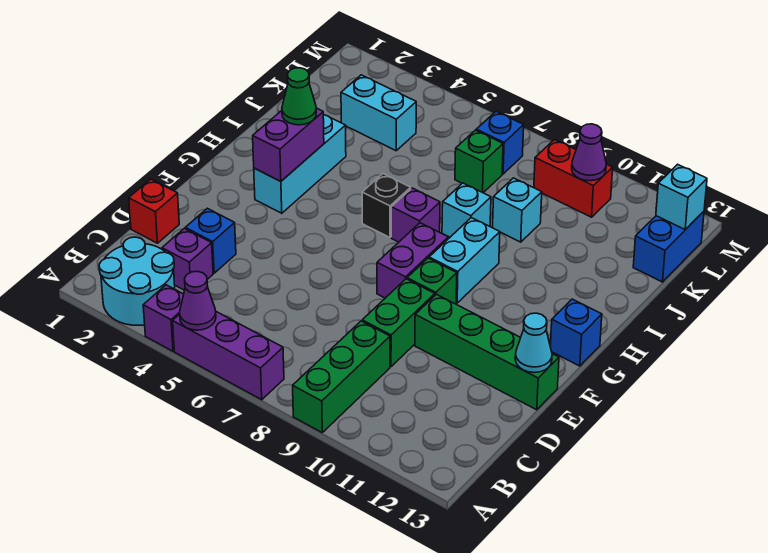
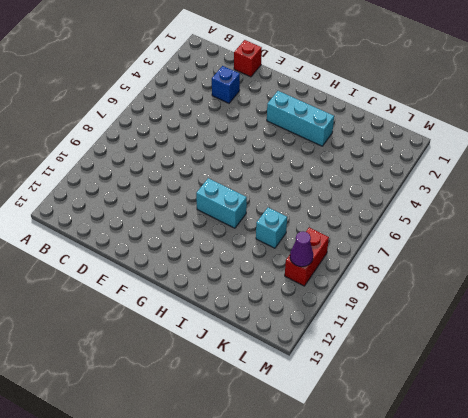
none -> cyan round brick A2:B3 level 1
none -> purple brick A4 level 1
none -> purple brick A5:A7 level 1

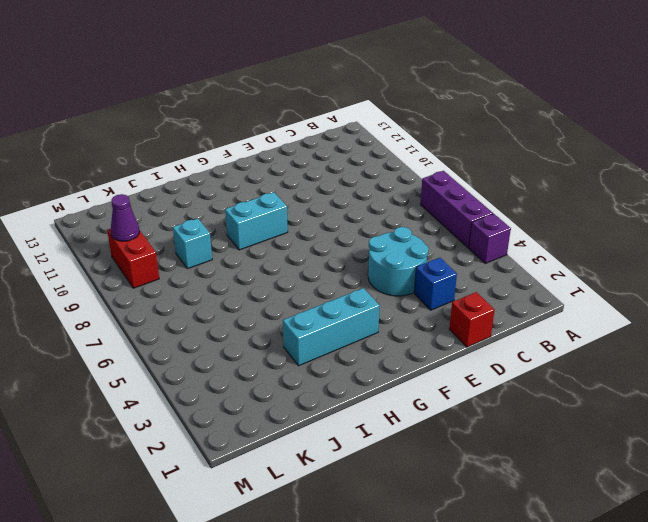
cyan round brick D4:E5 level 1 -> cyan round brick A2:B3 level 1
none -> green brick A9:C9 level 1
none -> purple brick C3 level 1
none -> green brick D9:E9 level 1

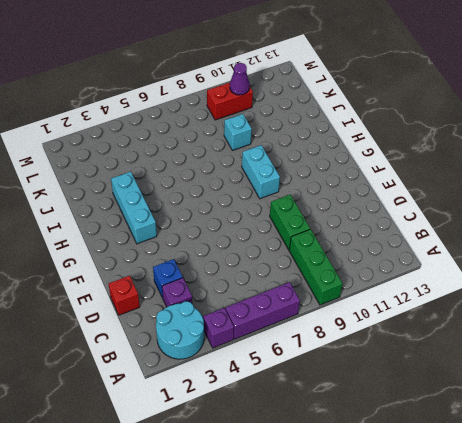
none -> green brick E10:E13 level 1
none -> purple brick F8:G8 level 1
none -> green brick F9 level 1

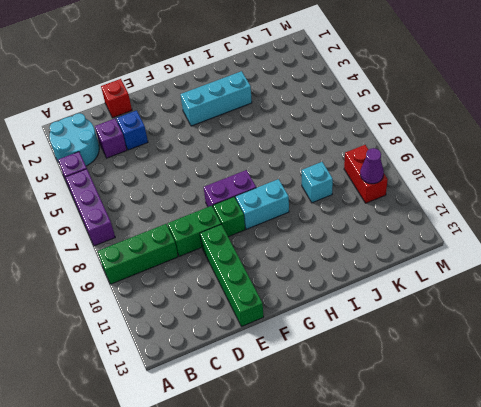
none -> blue brick G13 level 1
none -> black brick H6 level 1
none -> purple brick H7 level 1

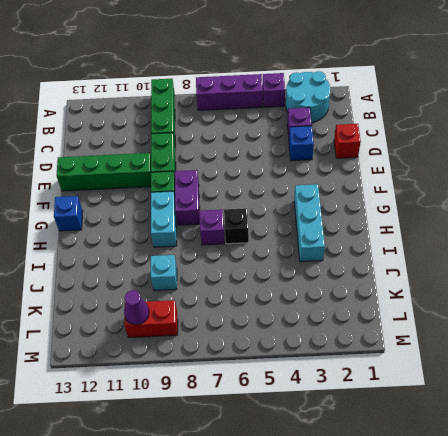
none -> cyan brick I8 level 1
none -> cyan brick K3:K4 level 1
none -> green brick K7 level 1

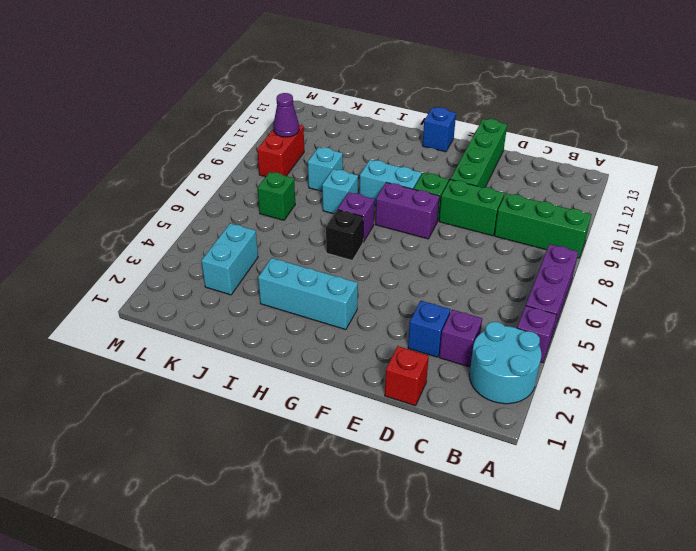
none -> blue brick K13:L13 level 1
none -> blue brick L7 level 1
none -> purple cone A5 level 2

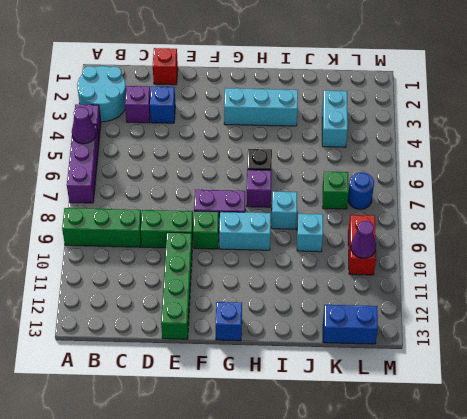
blue round brick L7 level 1 -> blue brick L7 level 1
none -> cyan cone E13 level 2
none -> purple brick G3:H3 level 2
none -> cyan brick L13 level 2

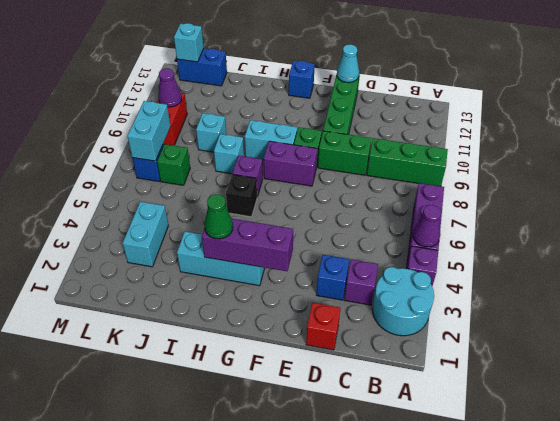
purple brick F3:H3 level 2 -> purple brick G3:H3 level 2
cyan brick L7:L8 level 2 -> none

